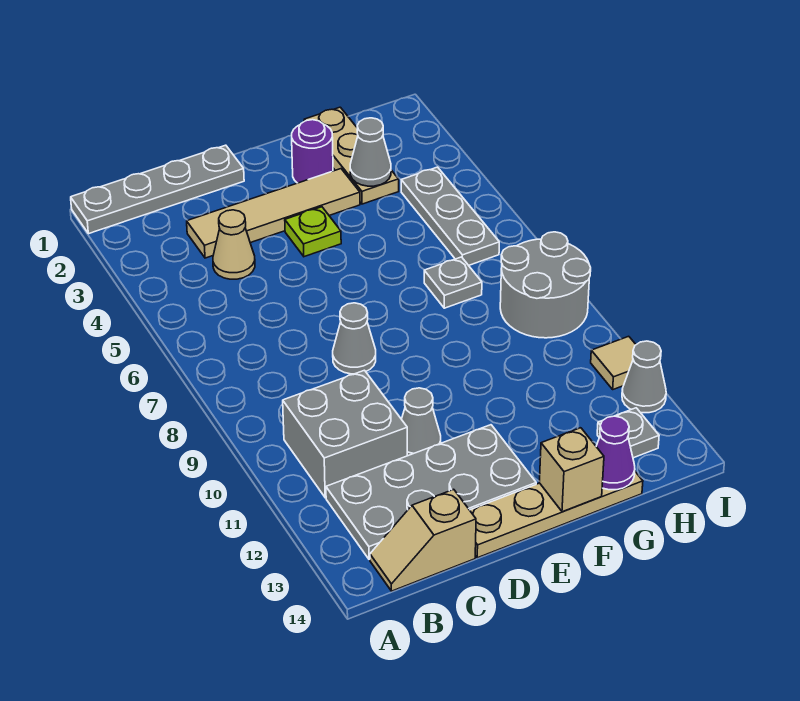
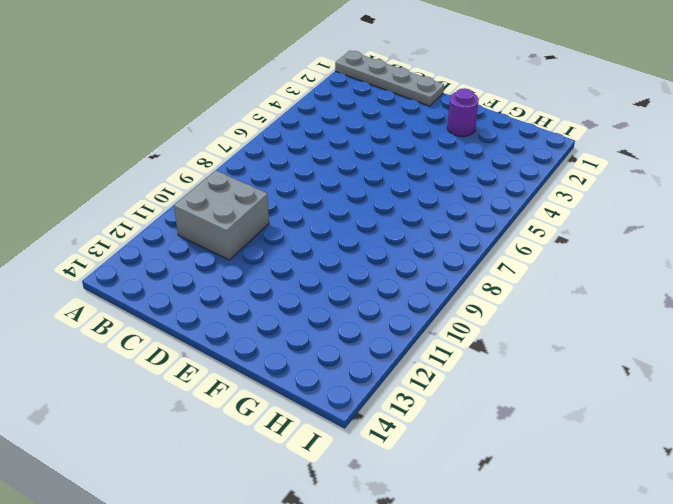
none -> grey plate B12:E13 level 1
none -> tan slope B14:C14 level 1 top C
none -> tan tile C3:F3 level 1

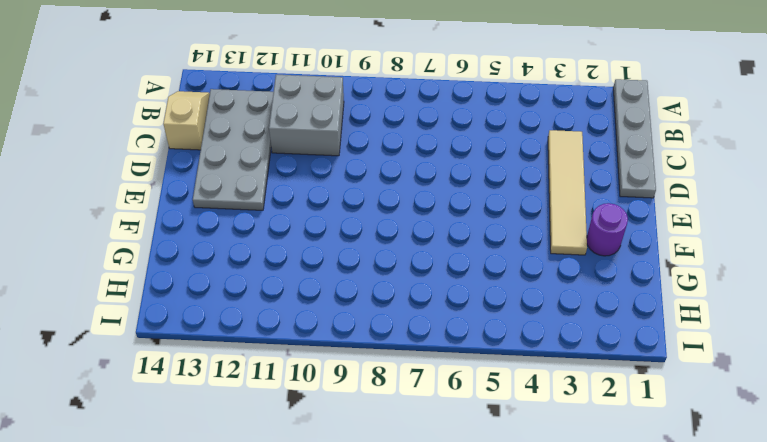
none -> tan cone C4 level 1
none -> grey cone D8 level 1
none -> grey cone D11 level 1

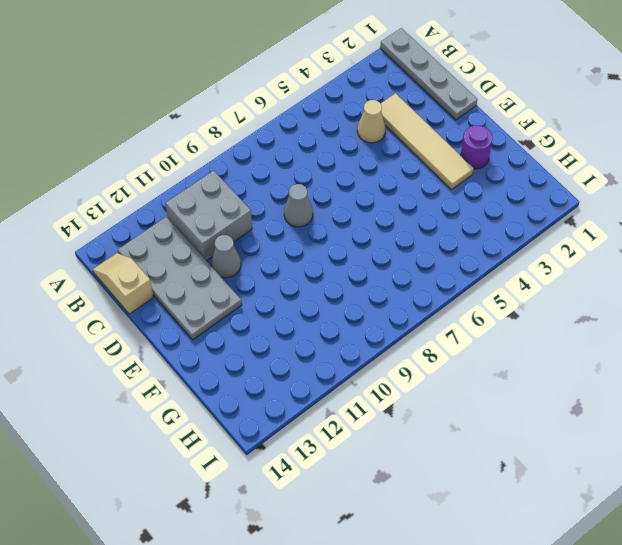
none -> tan plate D14:G14 level 1
none -> lime plate E4 level 1
none -> tan plate G1:G3 level 1

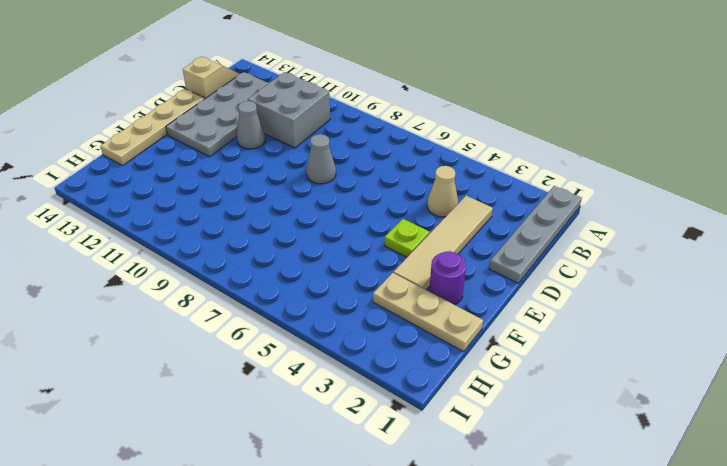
none -> grey plate G7 level 1
none -> grey plate H4:H6 level 1
none -> grey round brick H8:I9 level 1

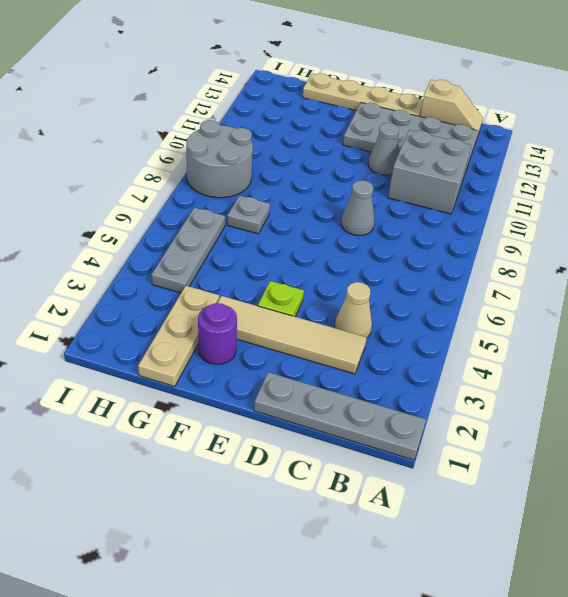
none -> grey plate H13 level 1
none -> tan tile I11 level 1
none -> grey cone I12 level 1

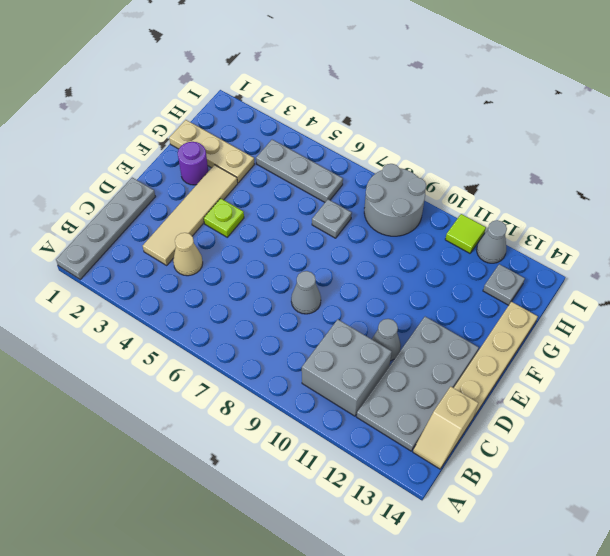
lime tile I11 level 1 -> tan tile I11 level 1
none -> tan brick F14 level 2
none -> grey cone G3 level 2
none -> purple cone G14 level 2

